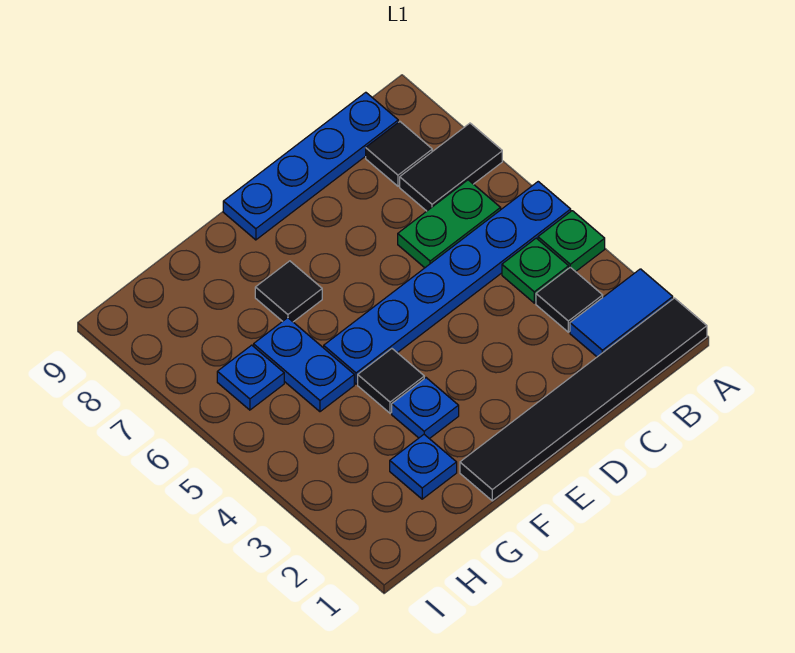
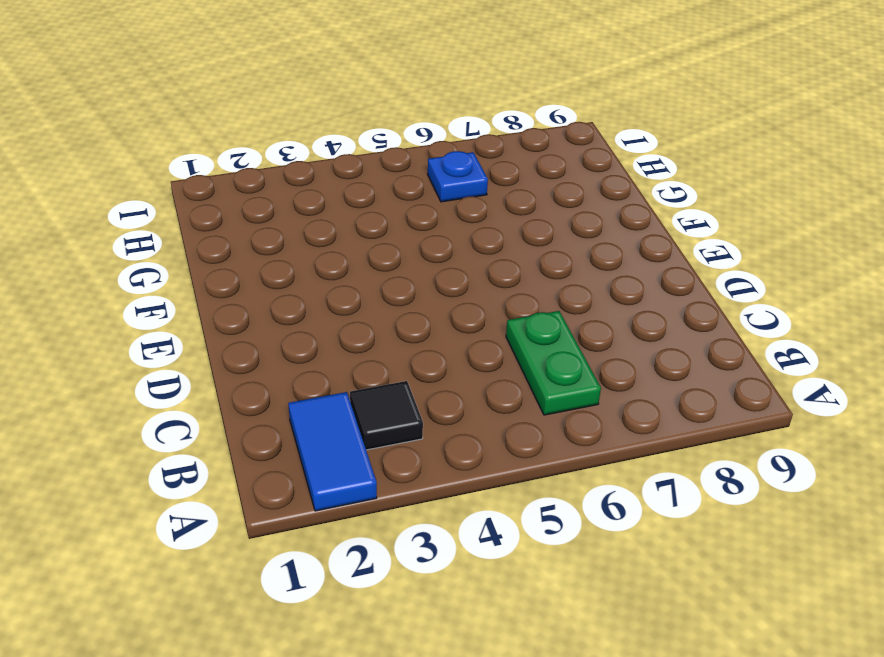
none -> black tile A1:F1 level 1
none -> green plate A4 level 1
none -> blue plate A5:F5 level 1

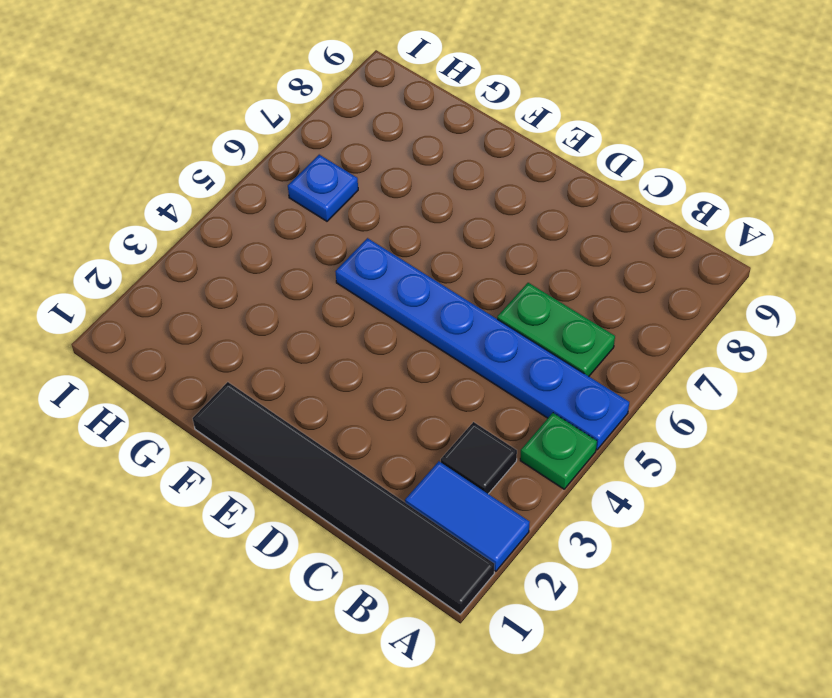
none -> black tile A7:B7 level 1
none -> green plate B4 level 1
none -> black tile B8 level 1

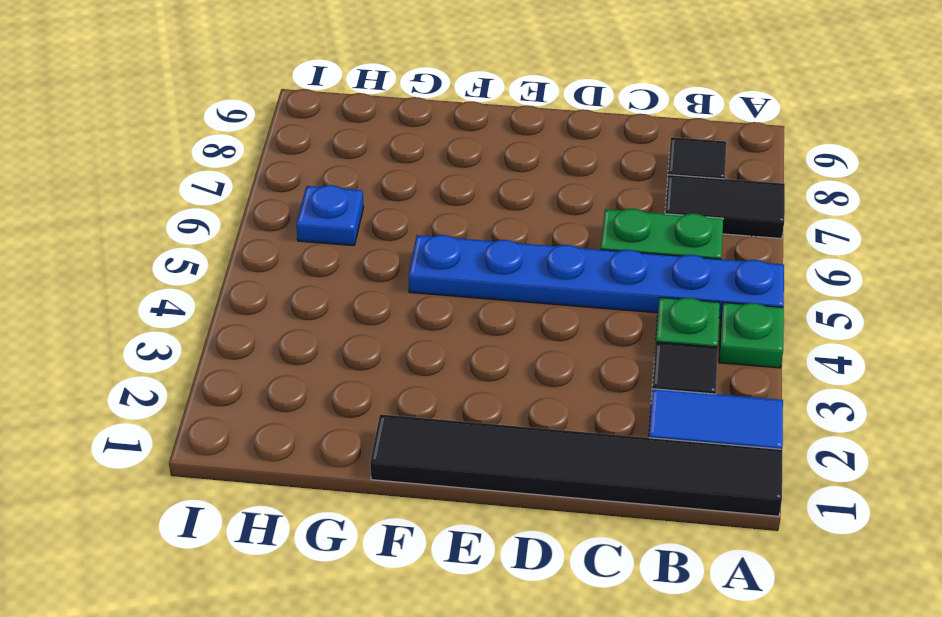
none -> blue plate B9:E9 level 1
none -> blue plate F3 level 1
none -> black tile F4 level 1

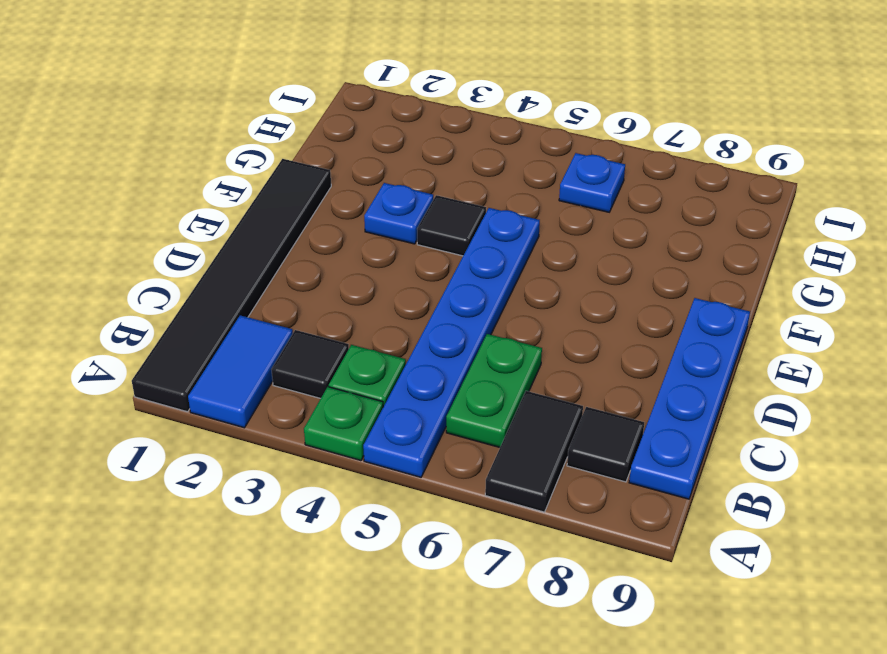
none -> black tile F7 level 1
none -> blue plate G2 level 1
none -> blue plate G5:G6 level 1

